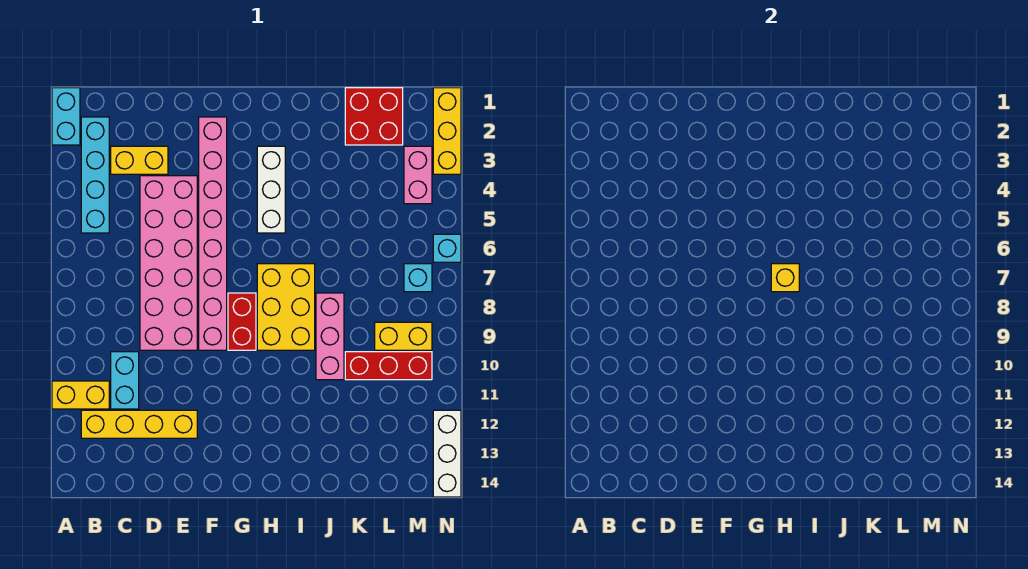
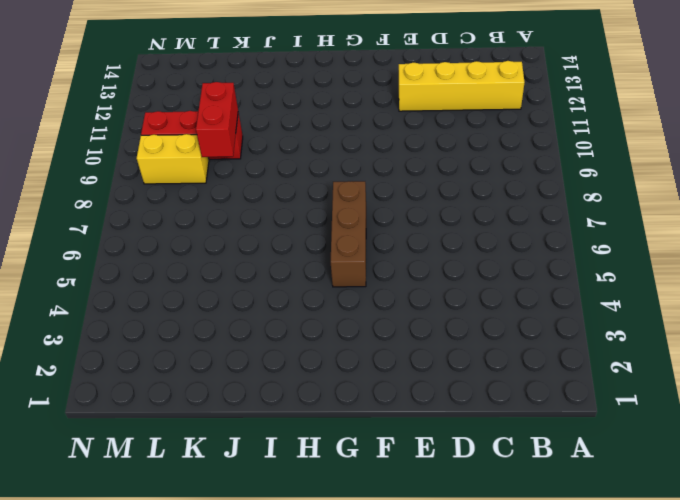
brown brick G5:G7 level 1 -> none
red brick K9:K10 level 2 -> red brick G8:G9 level 1
none -> cyan brick A1:A2 level 1
none -> yellow brick A11:B11 level 1
none -> cyan brick B2:B5 level 1

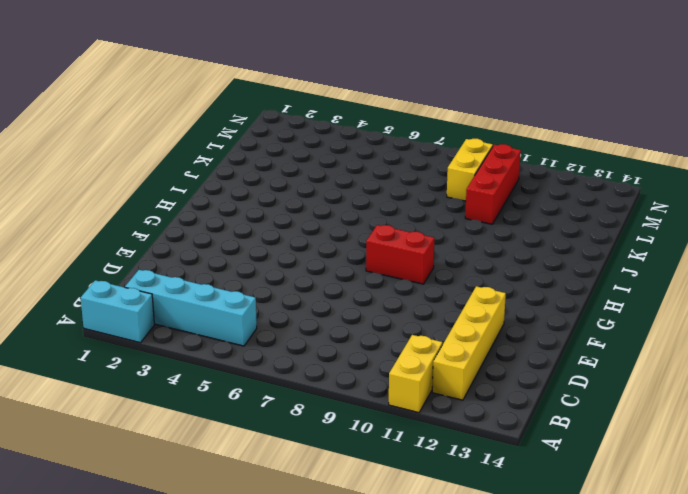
none -> yellow brick C3:D3 level 1
none -> cyan brick C10:C11 level 1
none -> pink brick D4:E9 level 1

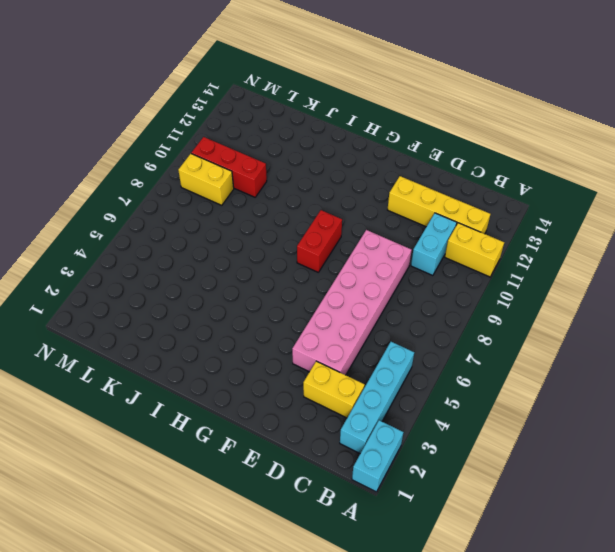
none -> pink brick F2:F9 level 1
none -> white brick H3:H5 level 1
none -> yellow brick H7:I9 level 1

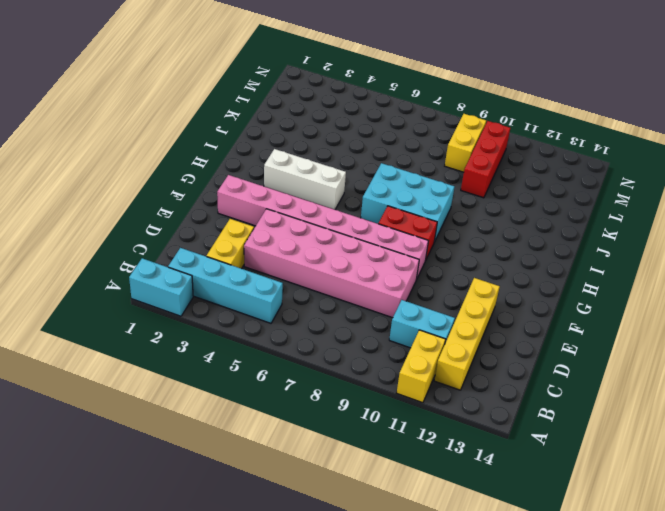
cyan brick H7:I9 level 1 -> yellow brick H7:I9 level 1
none -> pink brick J8:J10 level 1
none -> red brick K1:L2 level 1
none -> pink brick M3:M4 level 1

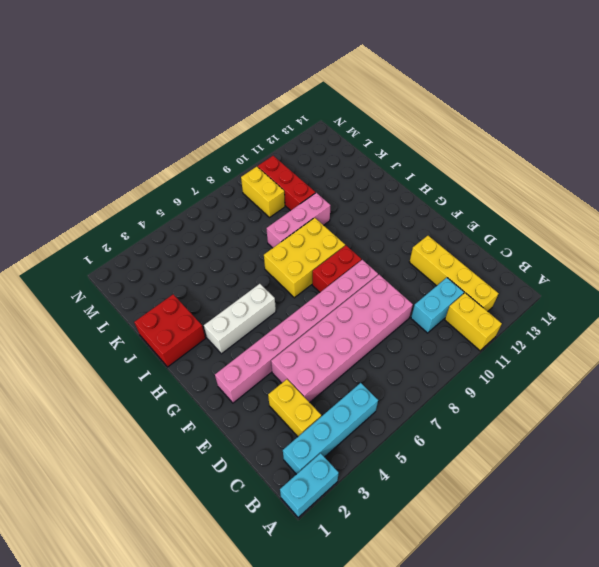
red brick I1:J2 level 1 -> red brick K1:L2 level 1
none -> pink brick M3:M4 level 1
none -> cyan brick M7 level 1
none -> yellow brick N1:N3 level 1

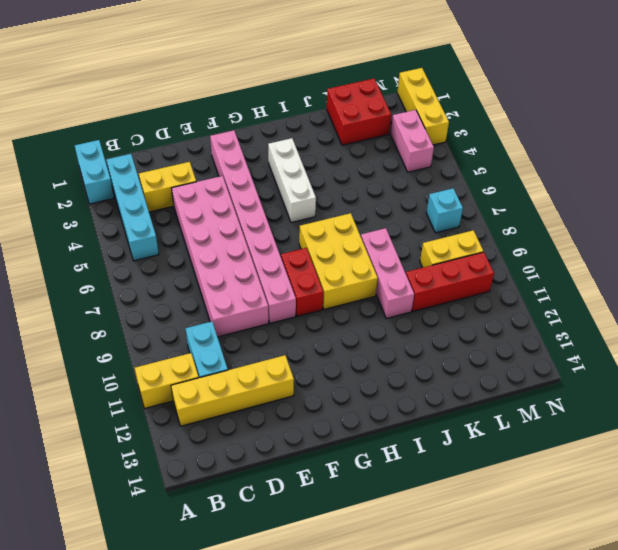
none -> cyan brick N6 level 1
none -> white brick N12:N14 level 1
none -> yellow brick H7 level 2

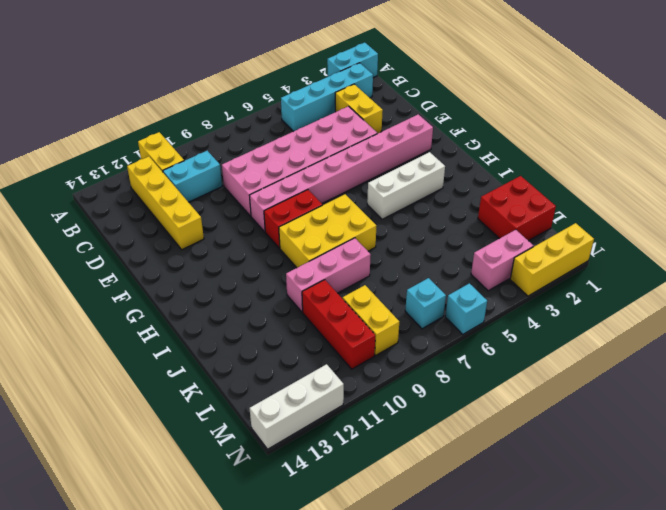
none -> yellow brick H7 level 2

